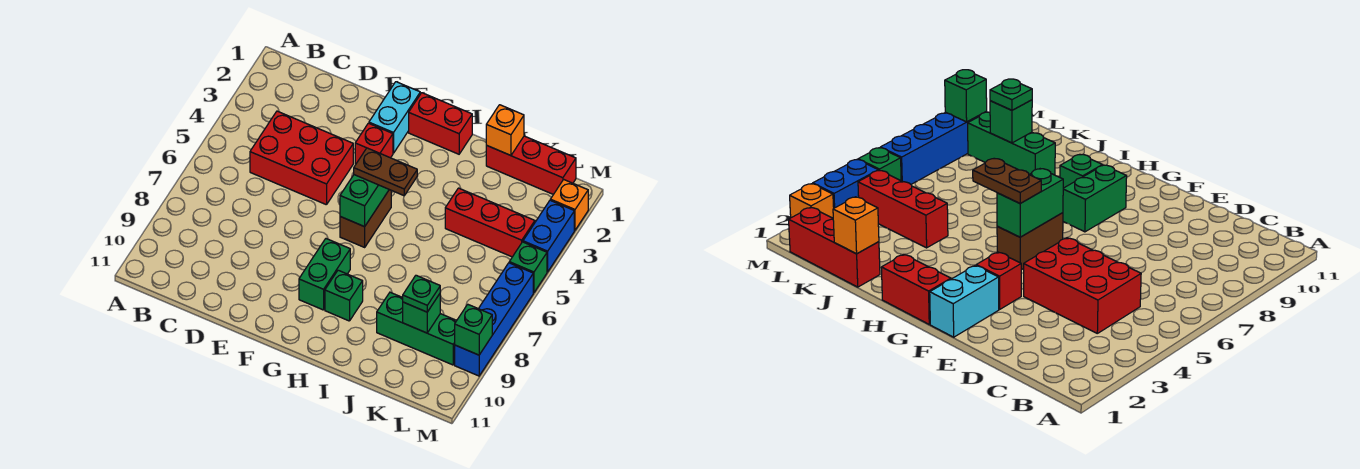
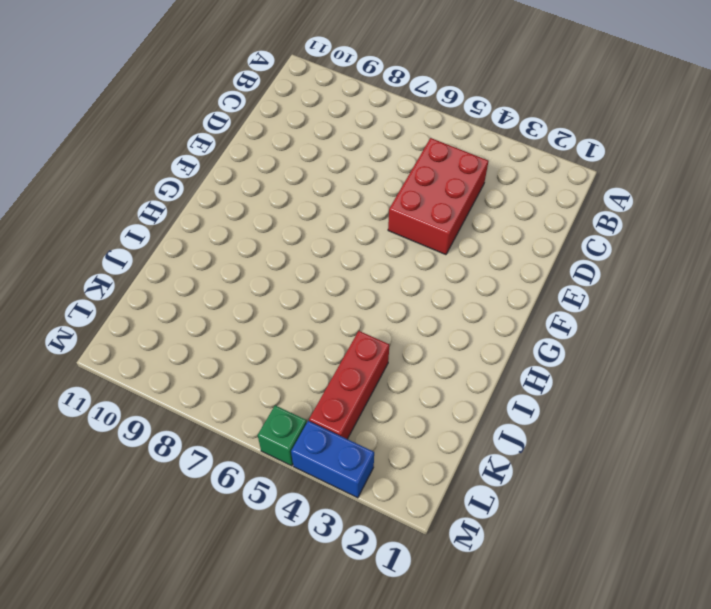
none -> cyan brick F1:F2 level 1
none -> red brick F3 level 1
none -> red brick G1:H1 level 1

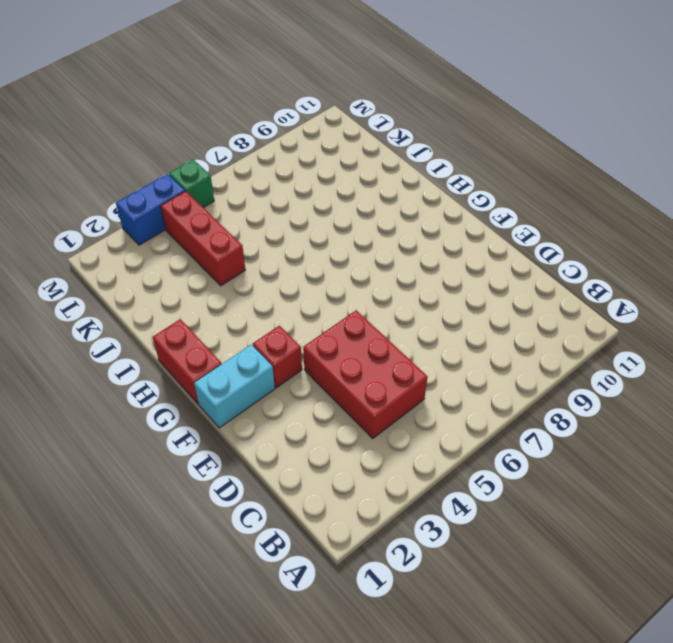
none -> brown brick G5:G6 level 1
none -> green brick G8:G9 level 1
none -> green brick H9 level 1

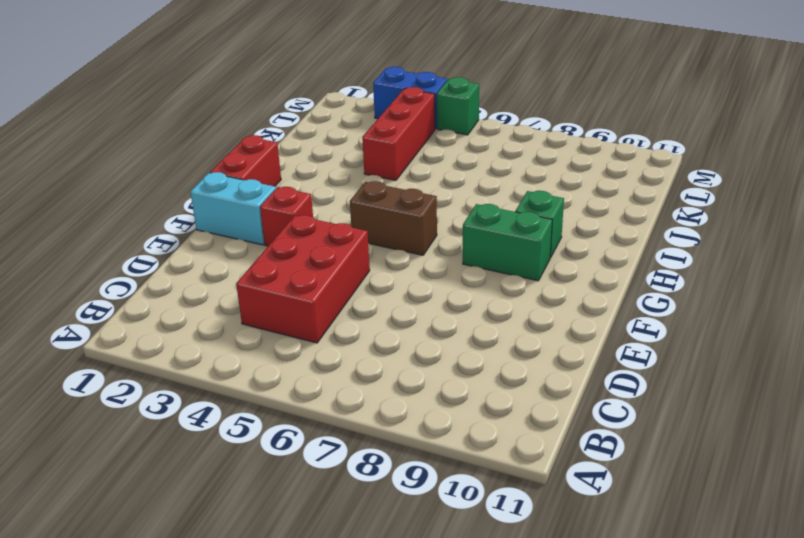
none -> red brick J1:L1 level 1
none -> green brick J9:L9 level 1
none -> orange brick M2 level 1

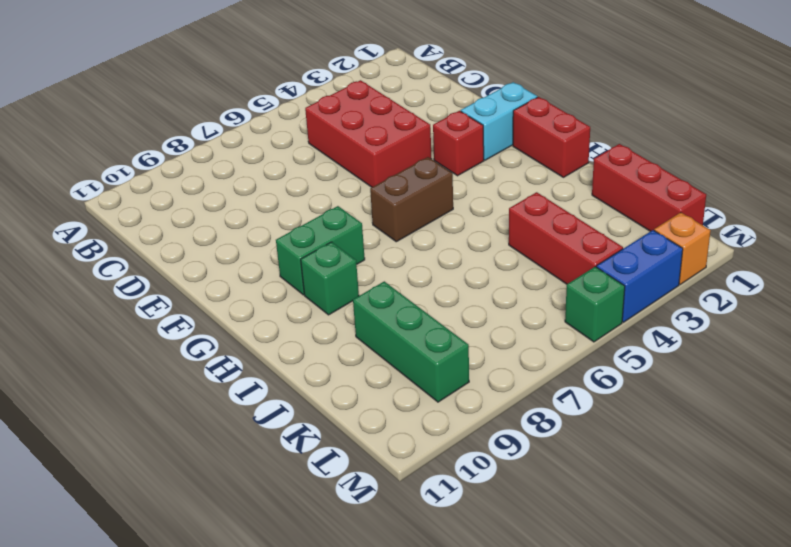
none -> blue brick M6:M9 level 1
none -> green brick G5:G6 level 2
none -> orange brick J1 level 2

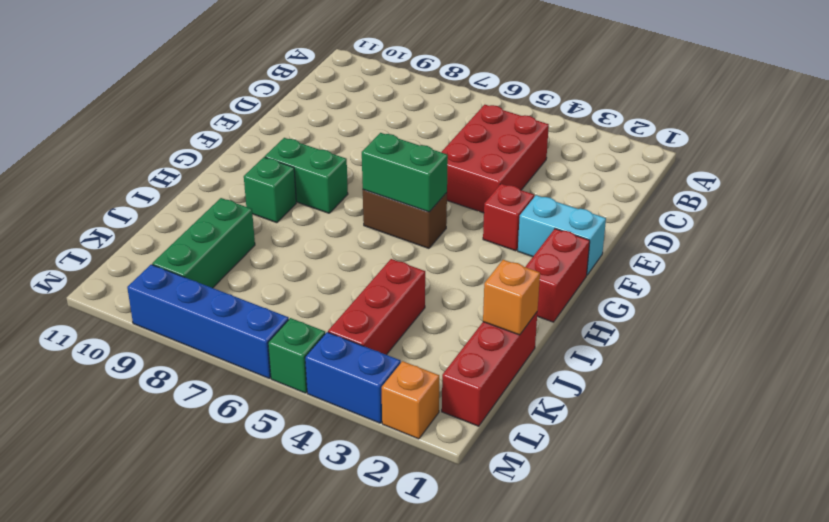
none -> green brick K9 level 2
none -> green brick M9 level 2
none -> brown plate G5:H5 level 3

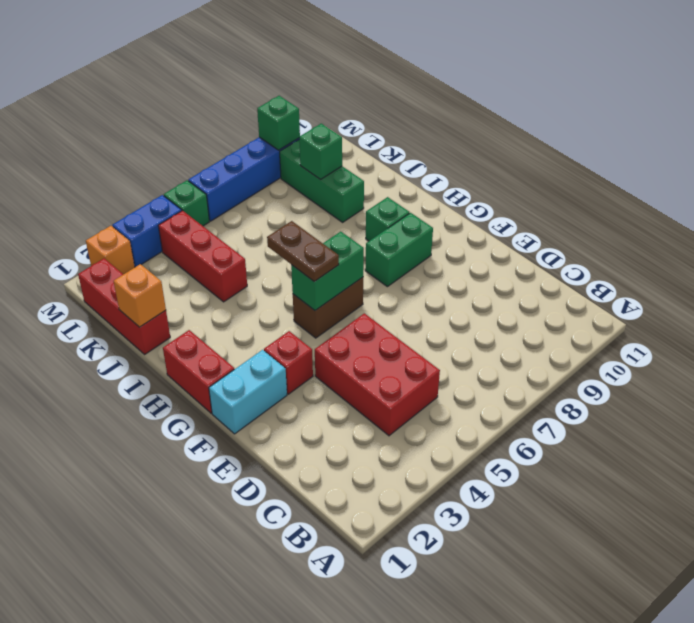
none -> green plate K9 level 3

